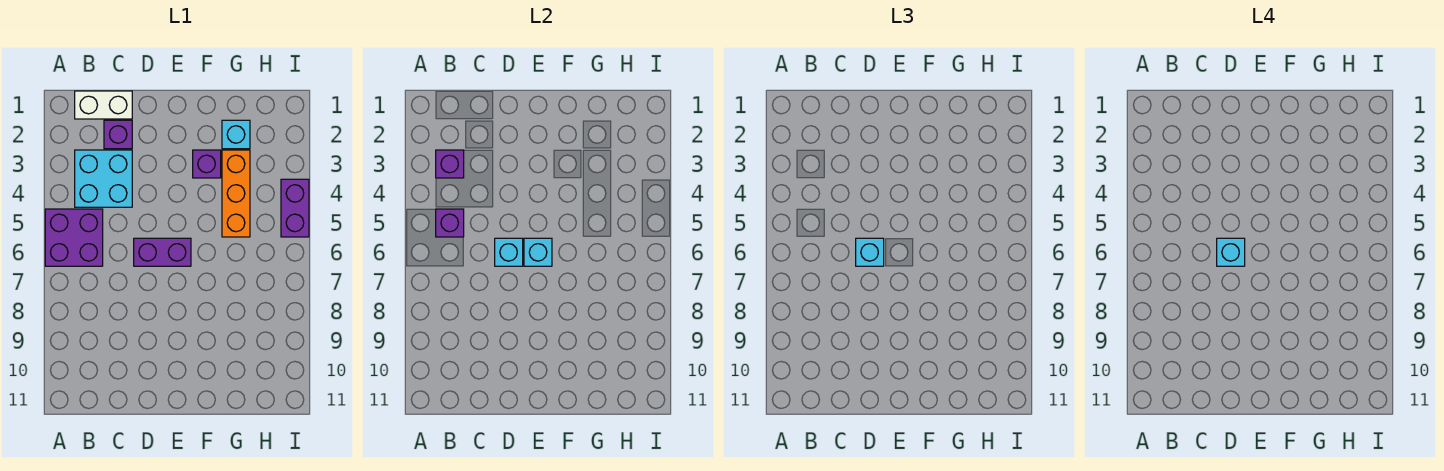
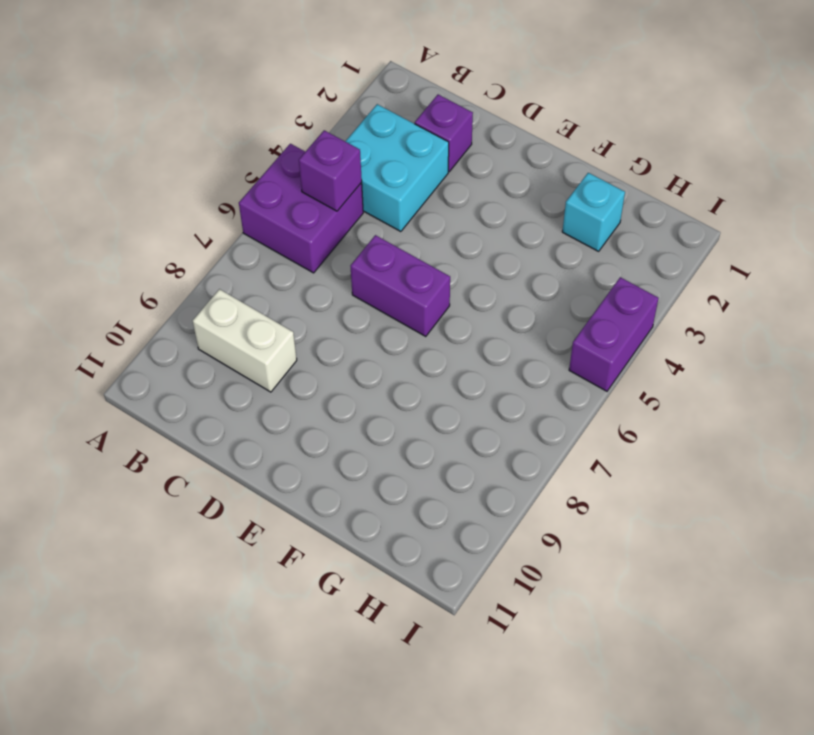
white brick B9:C9 level 1 -> white brick B1:C1 level 1
none -> purple brick F3 level 1
none -> orange brick G3:G5 level 1
none -> purple brick B3 level 2

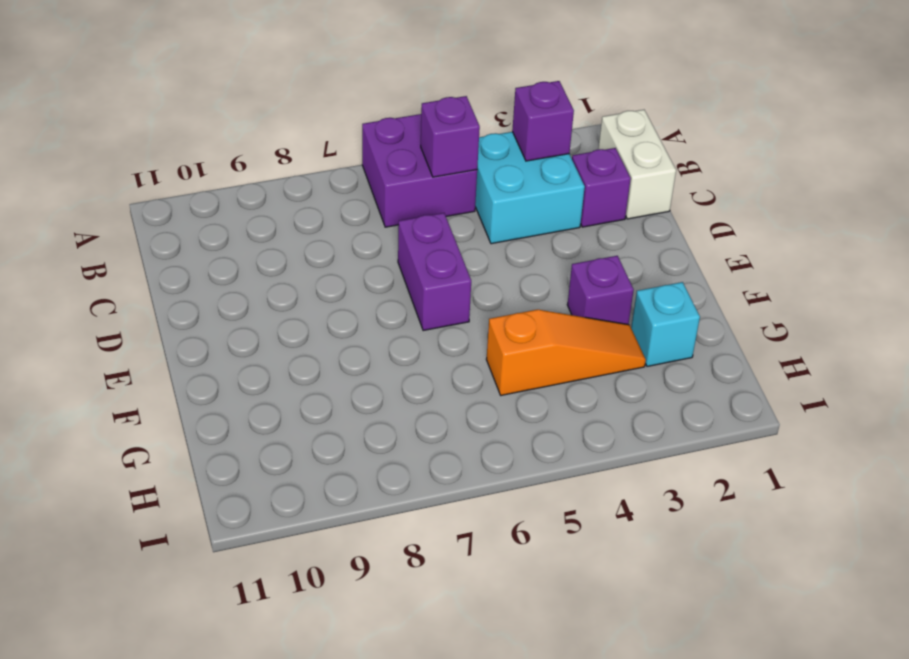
orange slope G3:G5 level 1 top 5 -> orange brick G3:G5 level 1
none -> purple brick I4:I5 level 1
none -> cyan brick D6 level 2
none -> cyan brick E6 level 2

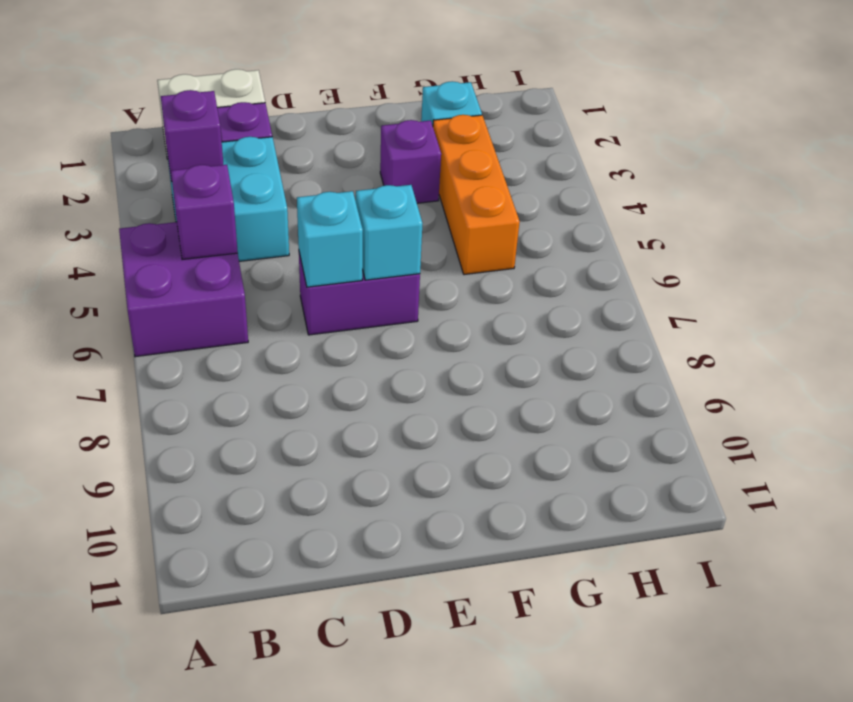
none -> purple brick I4:I5 level 1
none -> cyan brick D6 level 3
none -> cyan brick D6 level 4

